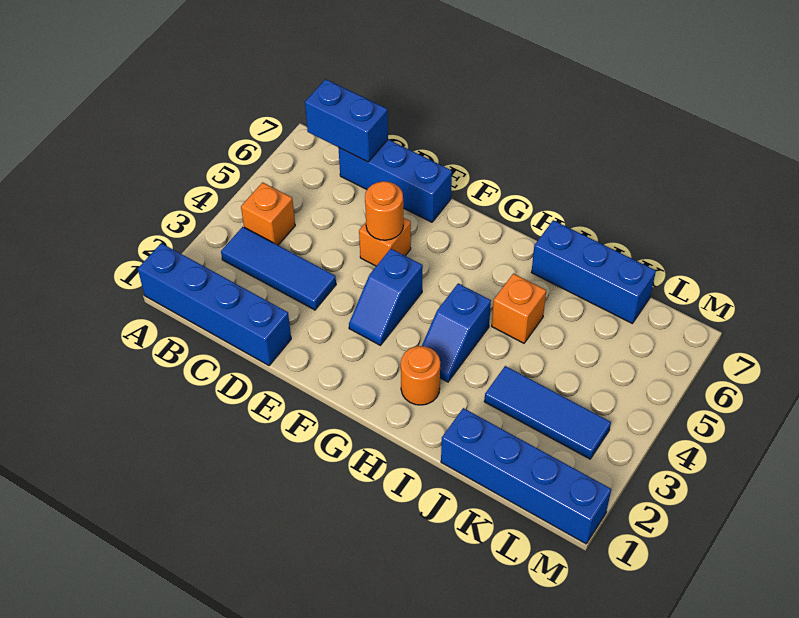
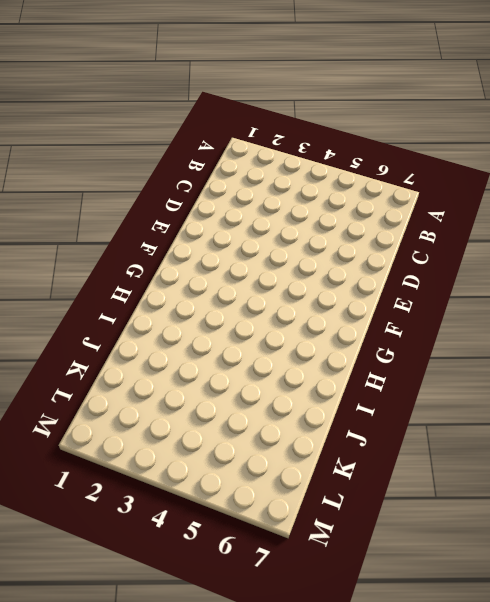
none -> blue brick A1:D1 level 1
none -> blue tile B3:D3 level 1
none -> orange brick B4 level 1

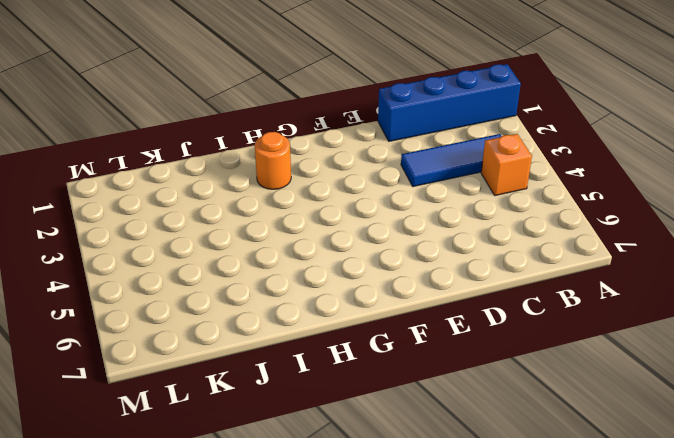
none -> blue brick C7:E7 level 1
none -> orange brick E5 level 1
none -> blue slope F3:F4 level 1 top 4

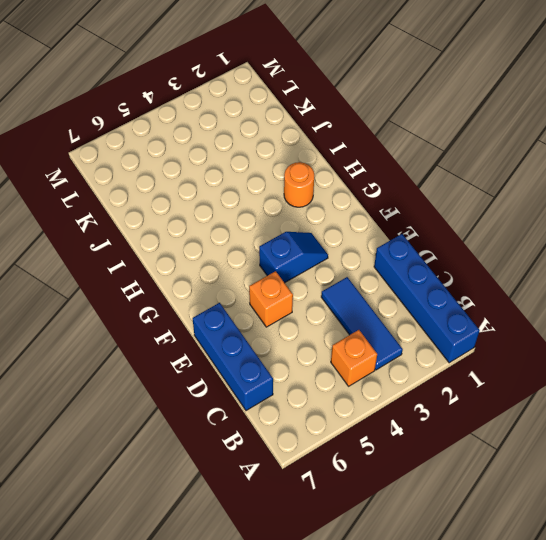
none -> blue slope H3:H4 level 1 top 4
none -> orange brick I5 level 1
none -> blue brick I7:K7 level 1

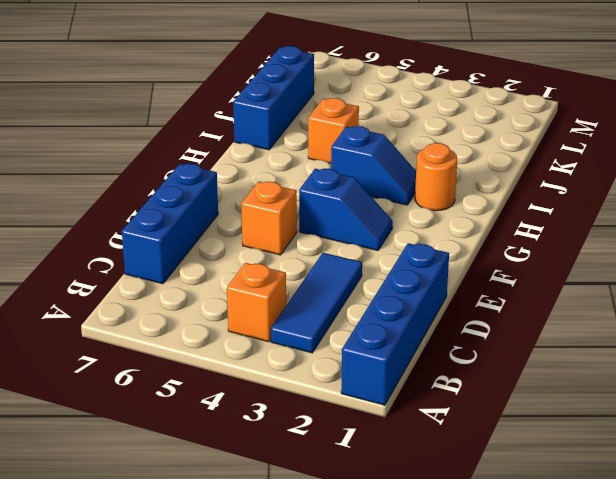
none -> blue brick J1:M1 level 1
none -> blue tile J3:L3 level 1
none -> blue brick B7:C7 level 2

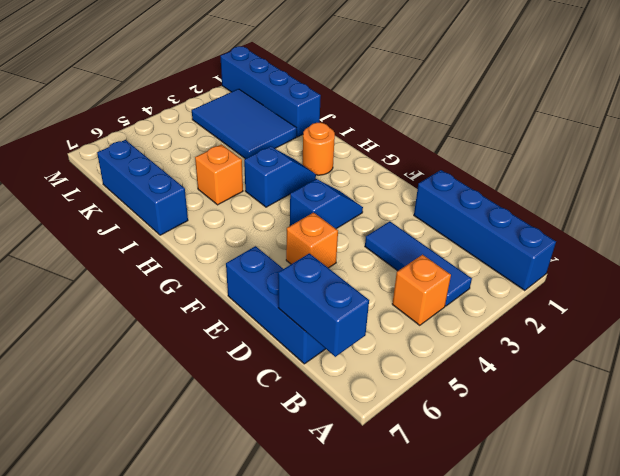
blue tile J2:L3 level 1 -> blue tile J3:L3 level 1
none -> orange round brick E5 level 2

